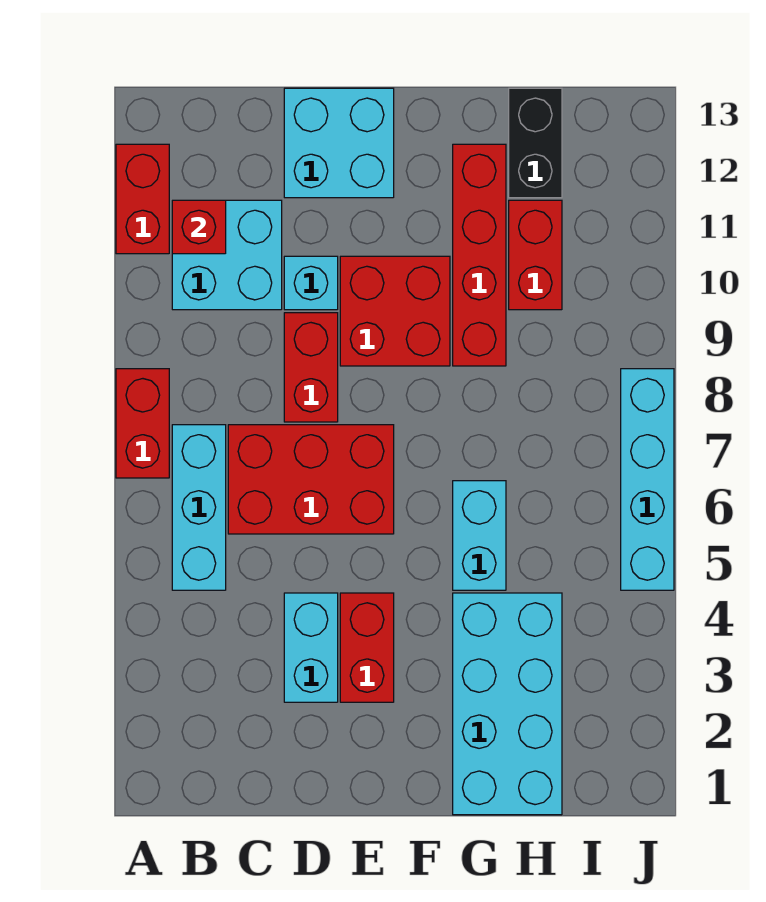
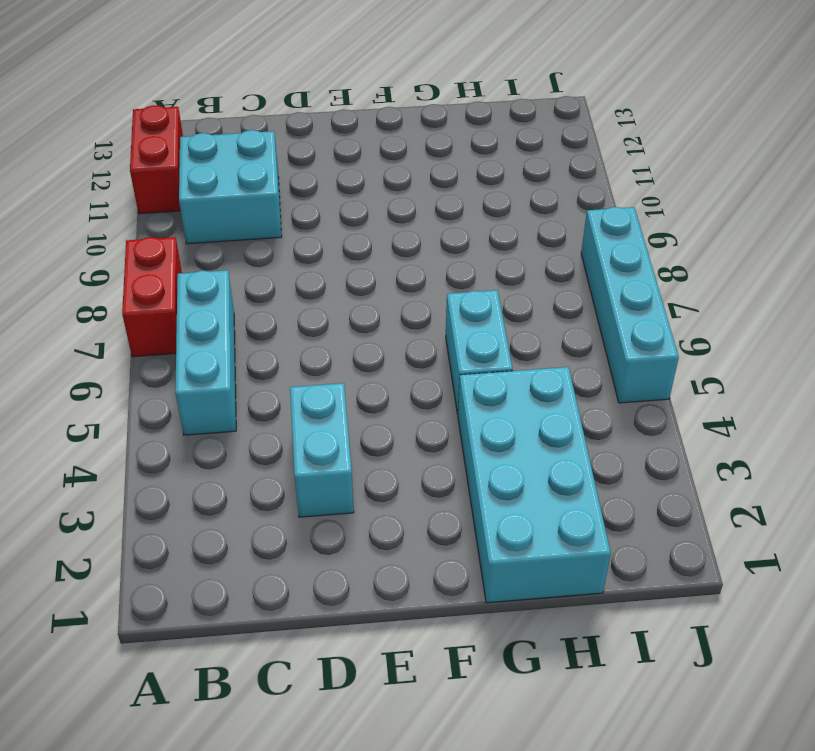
none -> red brick C6:E7 level 1
none -> red brick D8:D9 level 1
none -> cyan brick D10 level 1

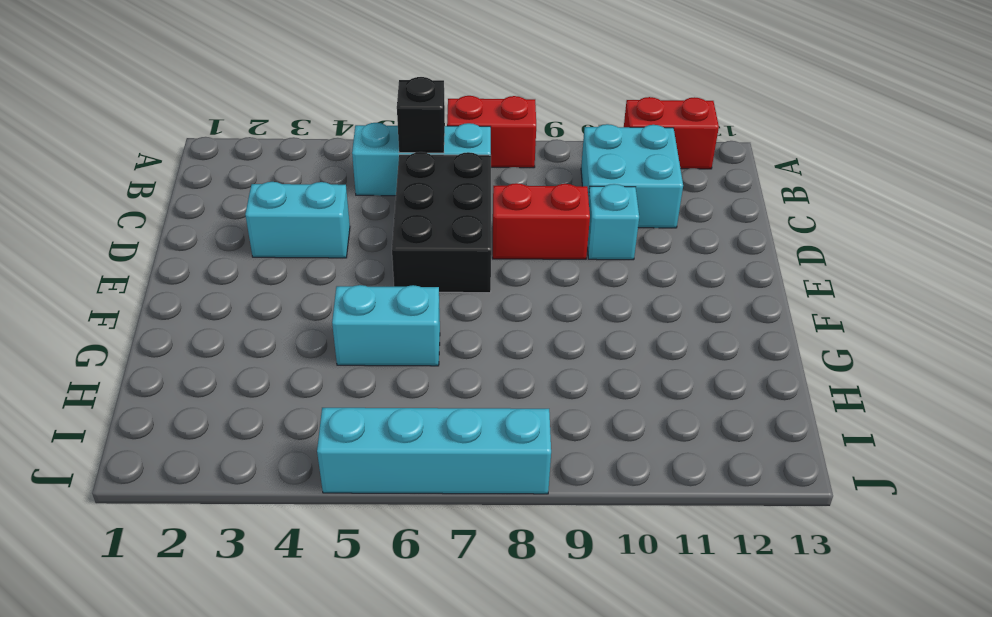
black brick B6 level 2 -> none
black brick C6:E7 level 1 -> red brick C6:E7 level 1
none -> cyan brick D12:E13 level 1
none -> red brick E3:E4 level 1
none -> red brick E9:F10 level 1

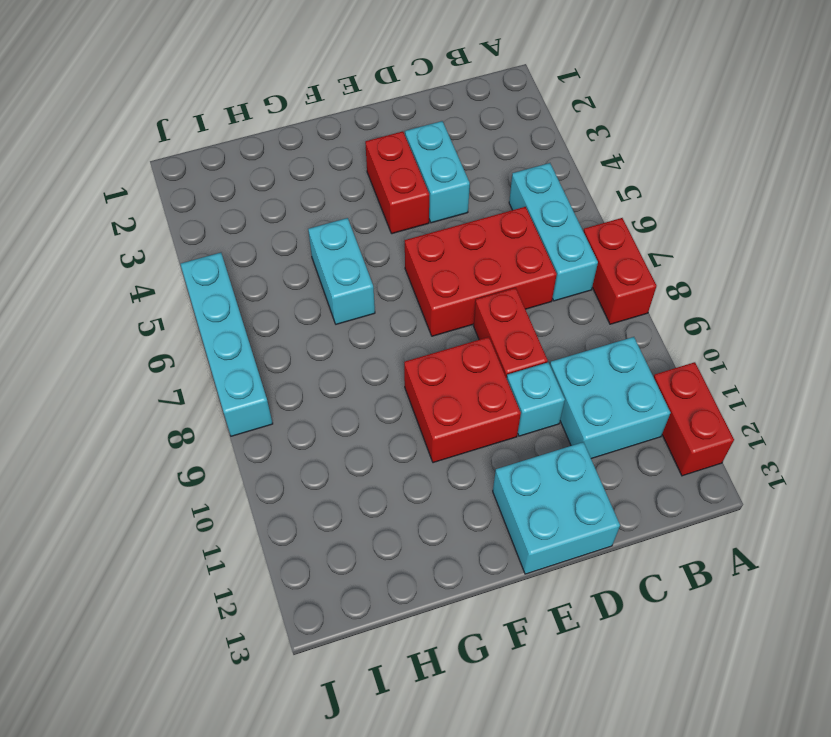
none -> cyan brick G1:H4 level 1
none -> red brick G9:G12 level 1
none -> red brick H10:H11 level 1

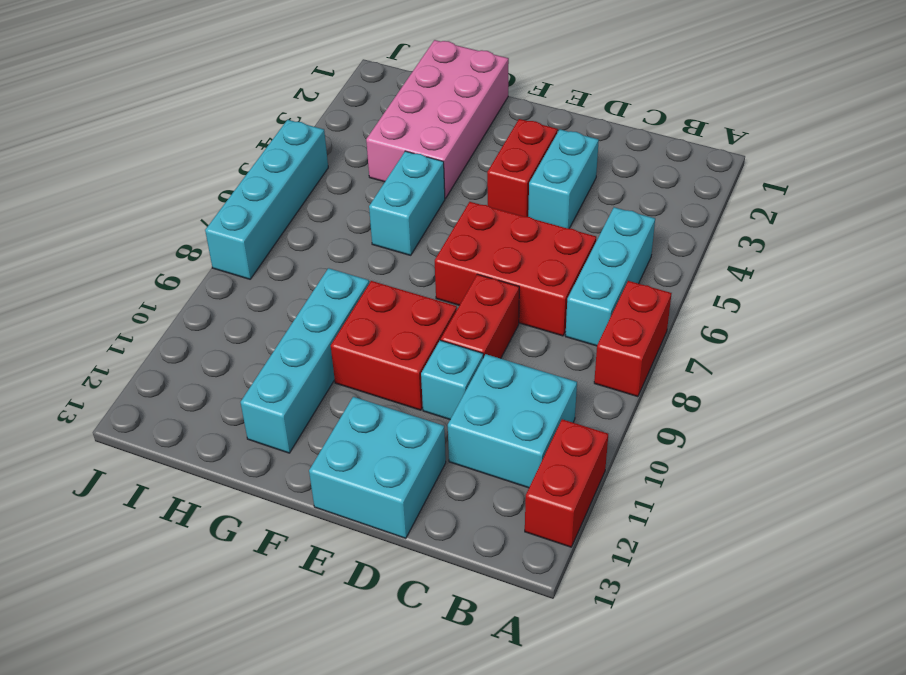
pink brick G1:H4 level 1 -> cyan brick G1:H4 level 1
cyan brick G9:G12 level 1 -> red brick G9:G12 level 1
none -> red brick H10:H11 level 1
none -> black brick H12:H13 level 1
none -> red brick B11 level 2

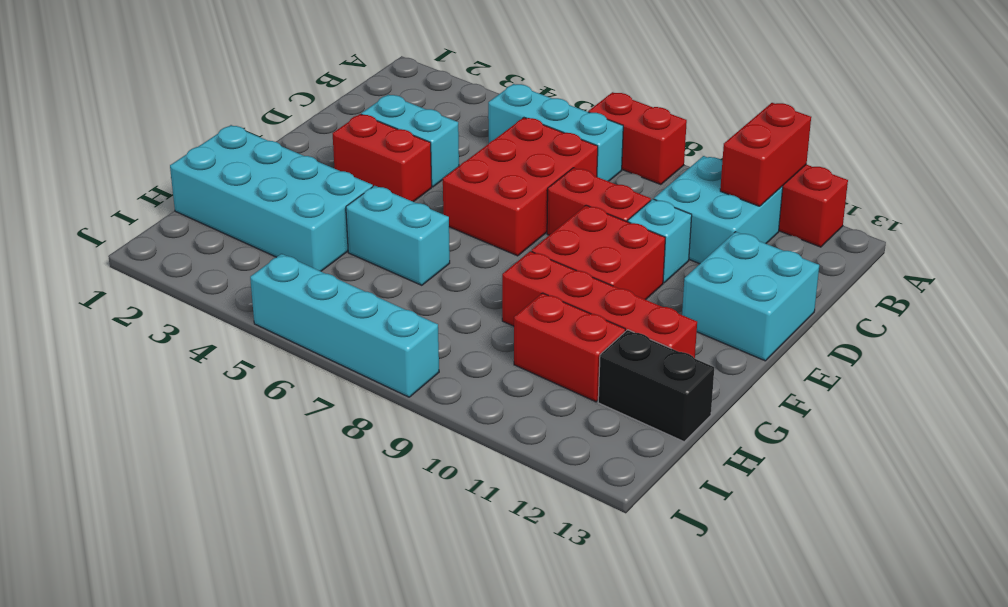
red brick A11:B11 level 2 -> red brick B11 level 2

